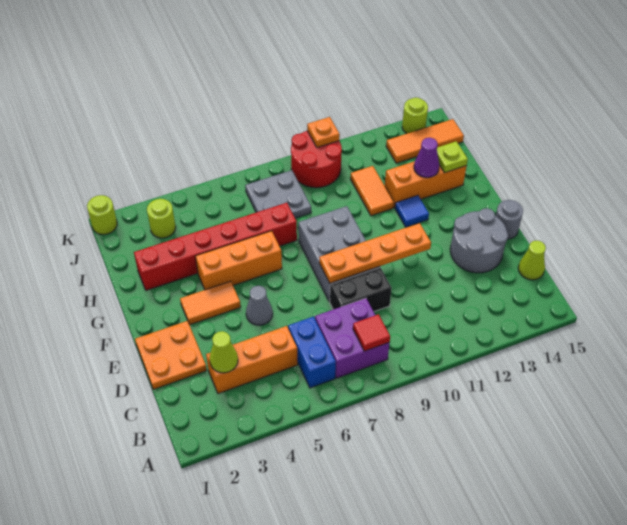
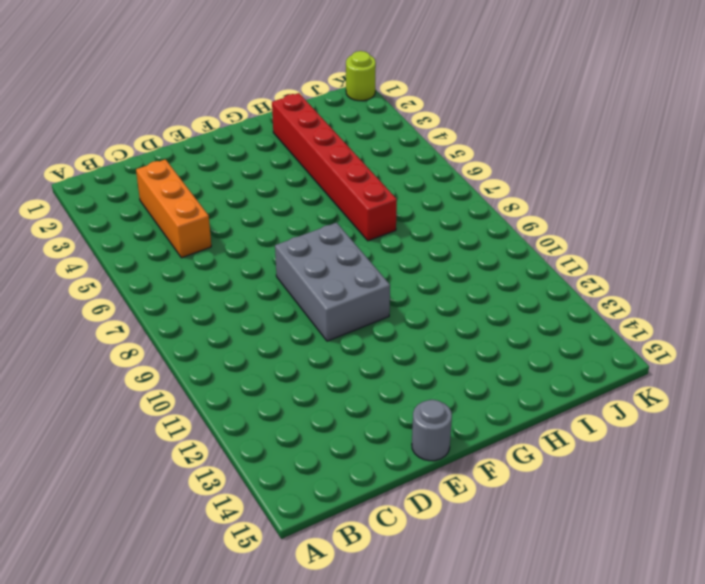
grey brick E8:F10 level 1 -> grey brick E8:G9 level 1
none -> blue brick B6:C6 level 1
none -> purple brick B7:C8 level 1
none -> lime cone C15 level 1

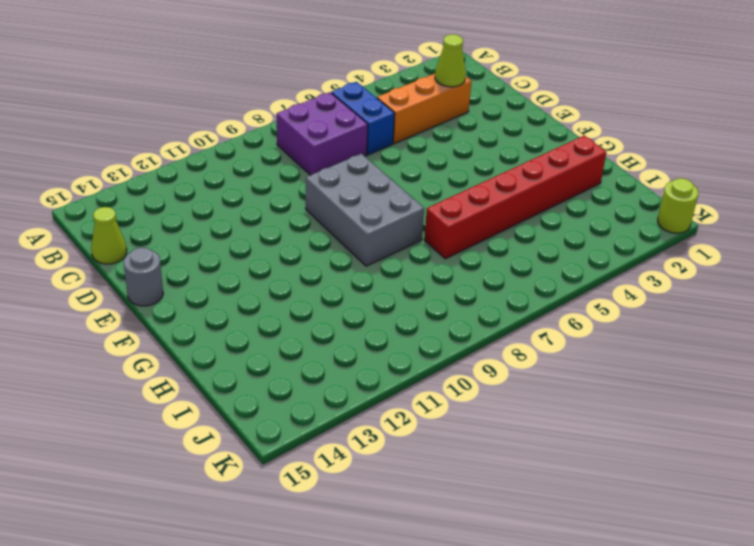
none -> orange plate D1:E2 level 1
none -> black brick D8:D9 level 1
none -> grey round brick D13:E14 level 1

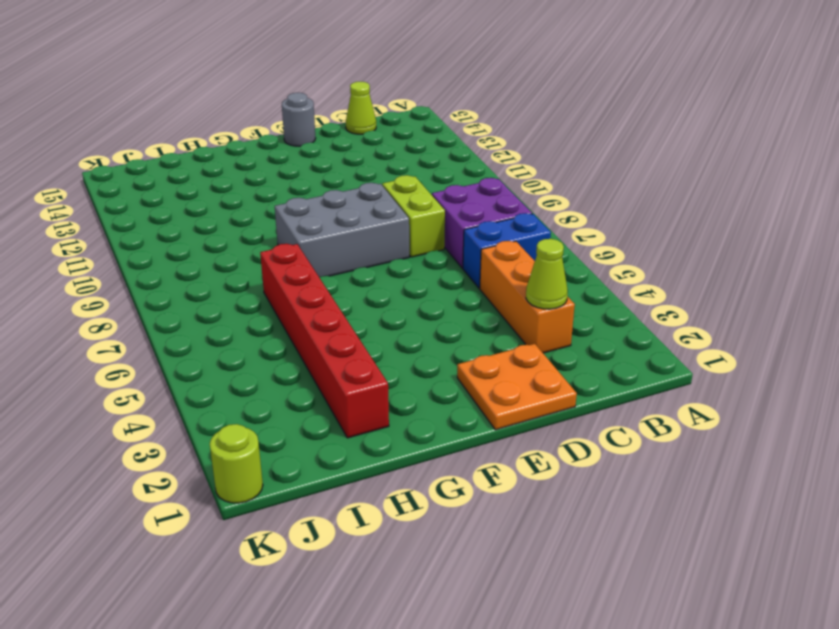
lime brick D8:D9 level 1 -> black brick D8:D9 level 1
none -> grey round brick D13:E14 level 1
none -> grey cone E5 level 1
none -> orange tile F3:F4 level 1

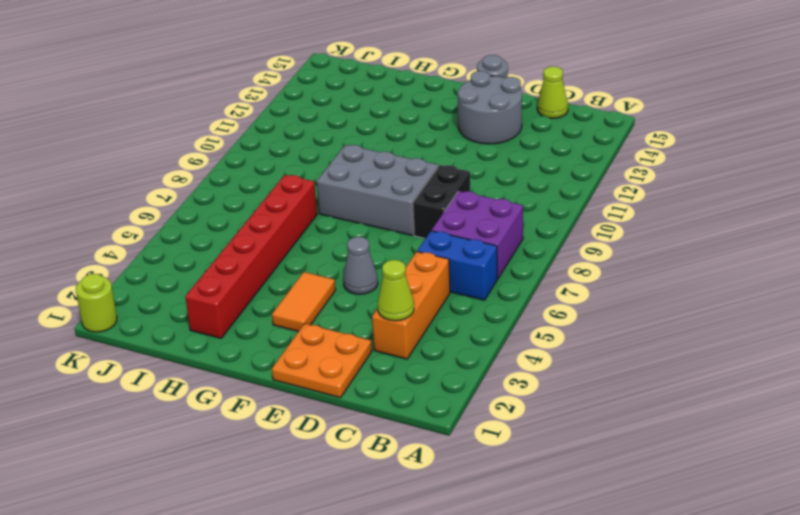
none -> orange brick G4:G6 level 1
none -> blue tile G12 level 1
none -> orange tile H11:I11 level 1

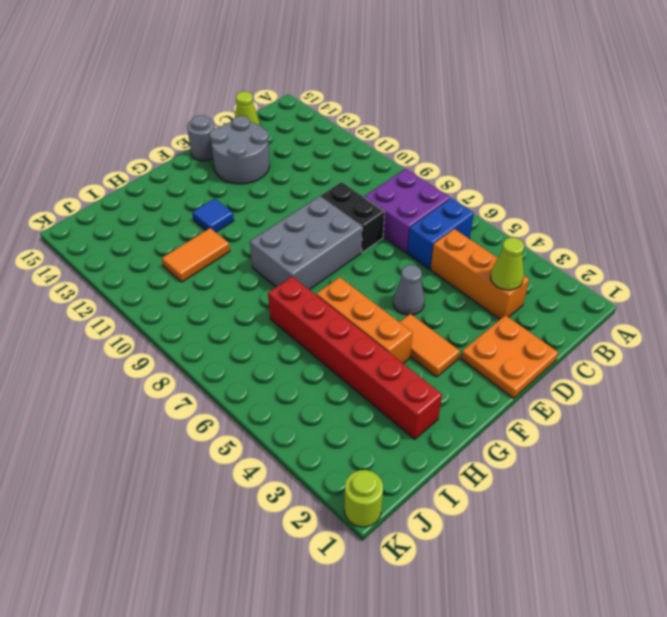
none -> orange brick H12:H14 level 1
none -> grey plate I7:J8 level 1
none -> lime round brick J3 level 1

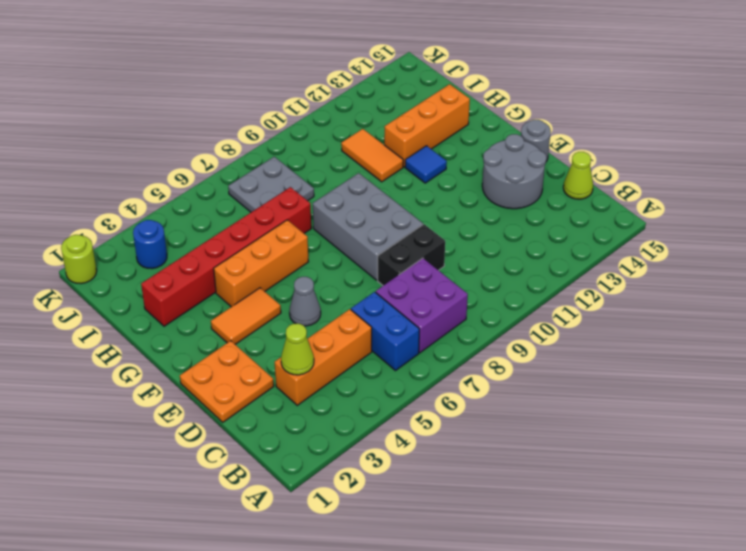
blue round brick J3 level 1 -> lime round brick J3 level 1
none -> red round brick J9:K10 level 1
none -> orange tile J13:J15 level 1
none -> lime round brick K14 level 1

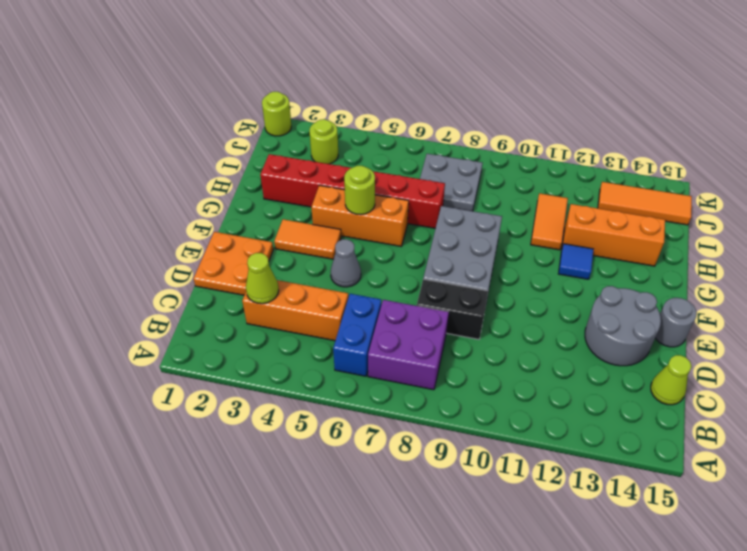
lime round brick G5 level 2 -> lime round brick K14 level 1
none -> red round brick J9:K10 level 1
none -> red tile B8 level 2
none -> orange plate E8:E11 level 2

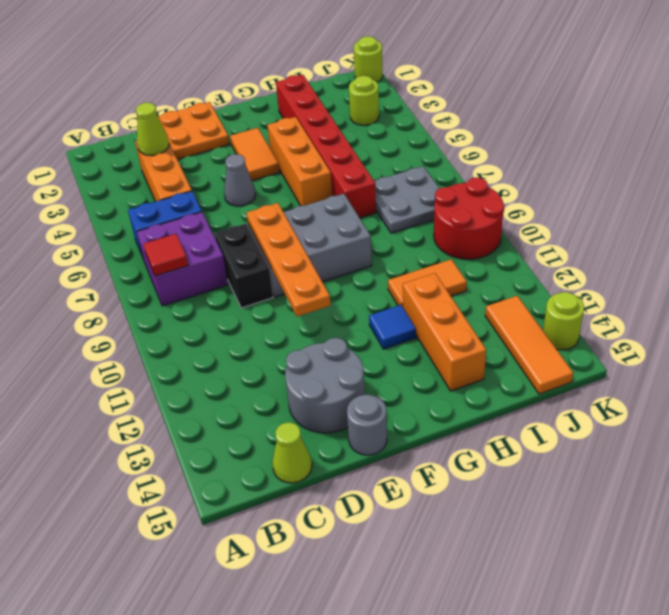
none -> purple cone H13 level 2
none -> lime plate H14 level 2
none -> orange plate K10 level 2

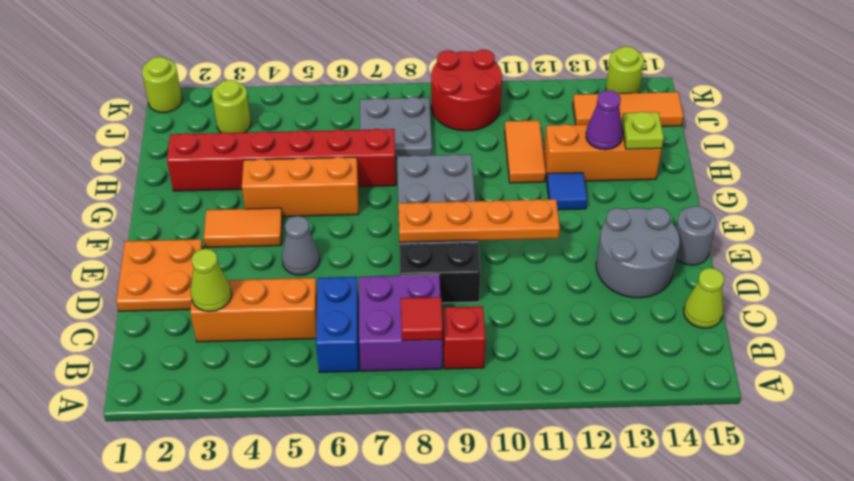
red brick B9 level 1 -> none
none -> orange plate K10 level 2

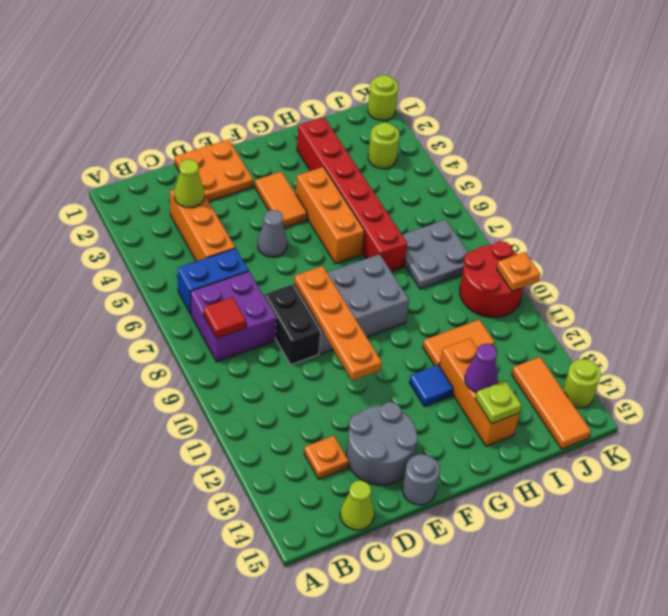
orange plate C13 level 1 -> none

